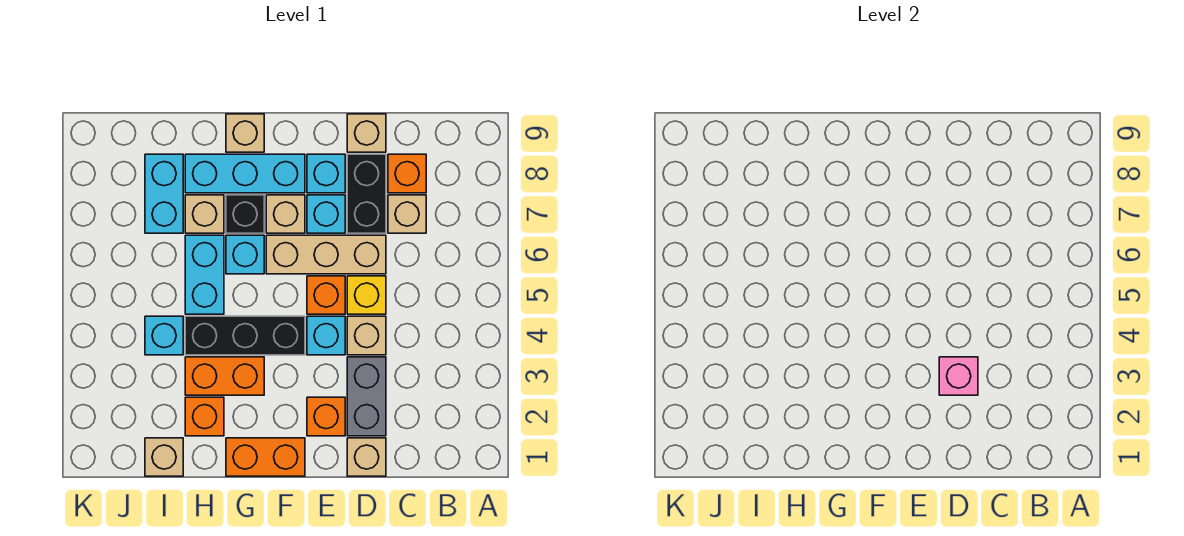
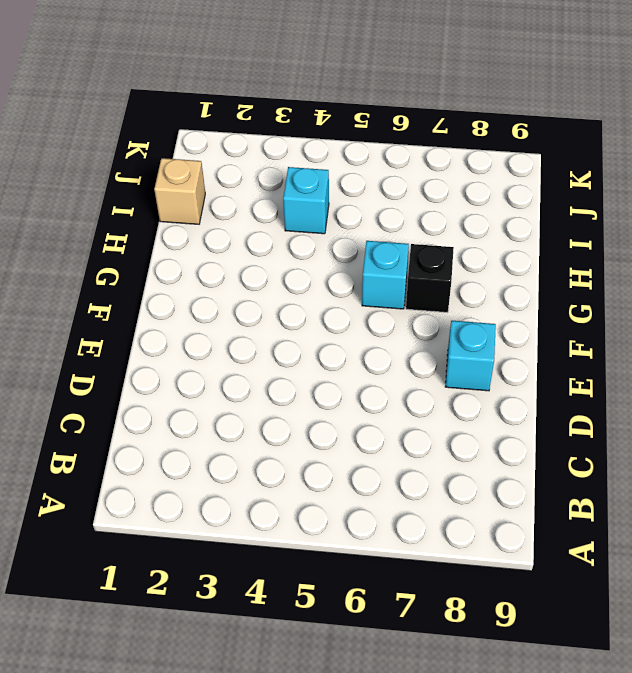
none -> tan brick C7 level 1
none -> orange brick C8 level 1
none -> tan brick D1 level 1

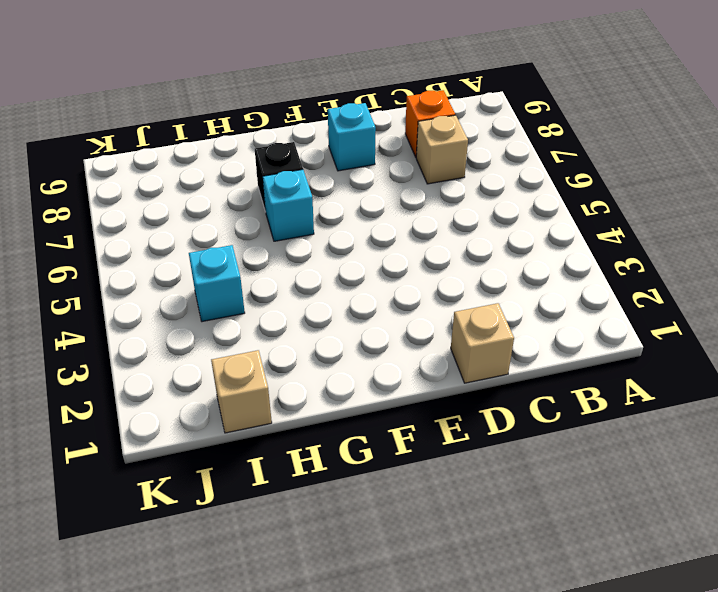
none -> grey brick D2:D3 level 1
none -> tan brick D4 level 1
none -> yellow brick D5 level 1

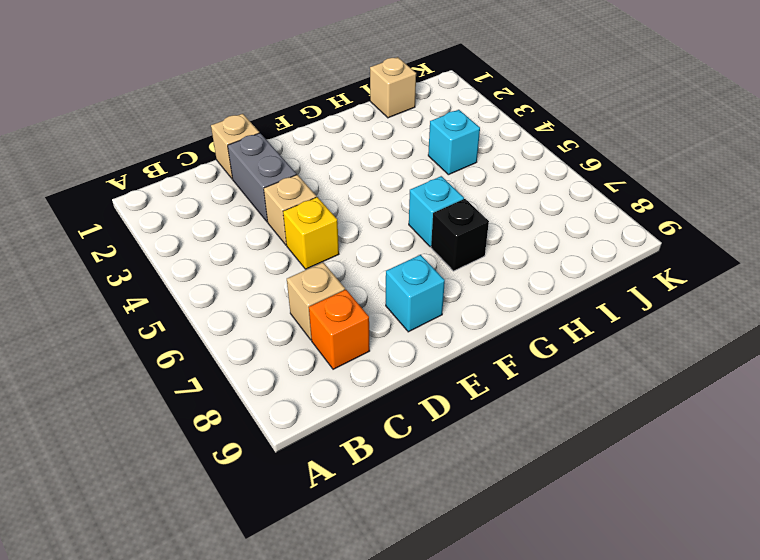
none -> tan brick D6:F6 level 1
none -> black brick D7:D8 level 1
none -> tan brick D9 level 1

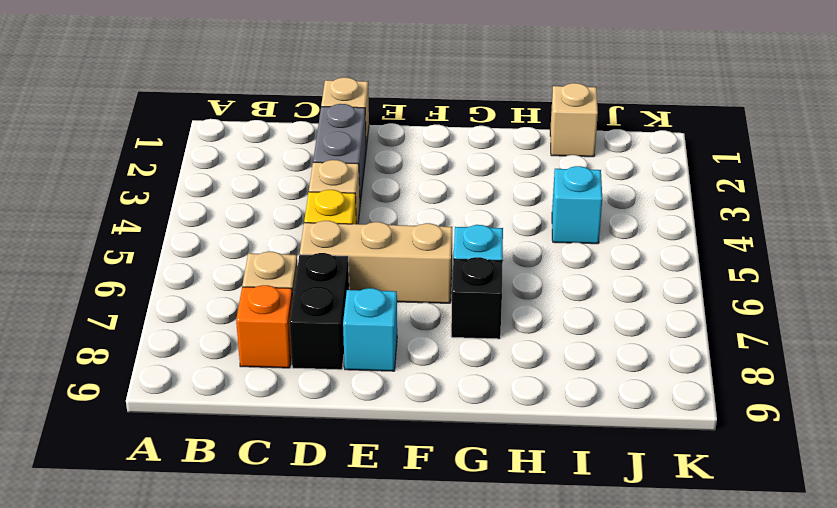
none -> tan brick D9 level 1
none -> orange brick E2 level 1
none -> cyan brick E4 level 1

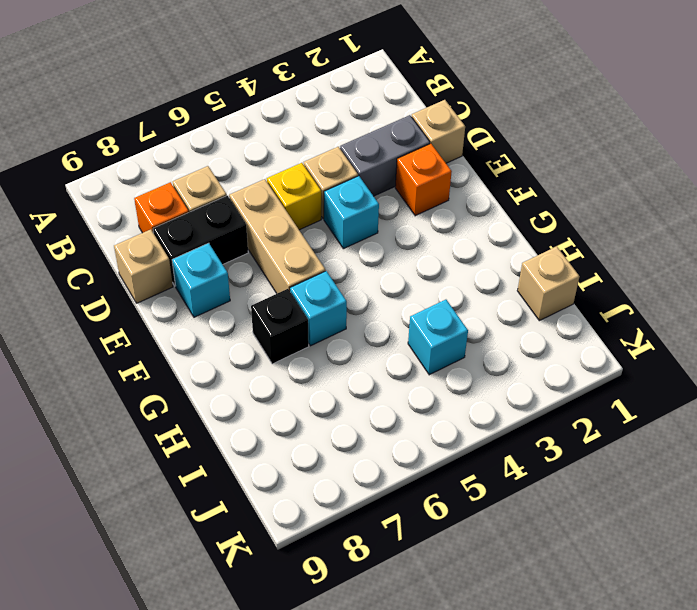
none -> orange brick E5 level 1
none -> cyan brick E7 level 1
none -> orange brick F1:G1 level 1

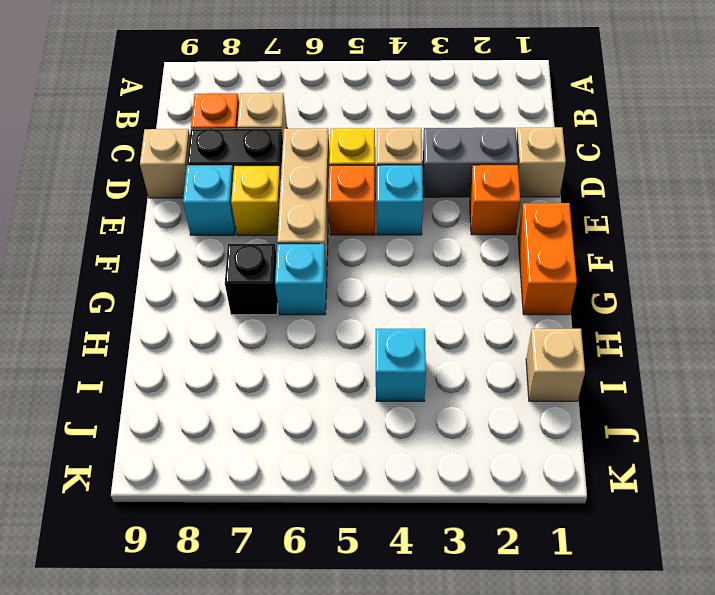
yellow brick E7 level 1 -> cyan brick E7 level 1
none -> black brick F4:H4 level 1
none -> tan brick F7 level 1
none -> cyan brick F8:H8 level 1

